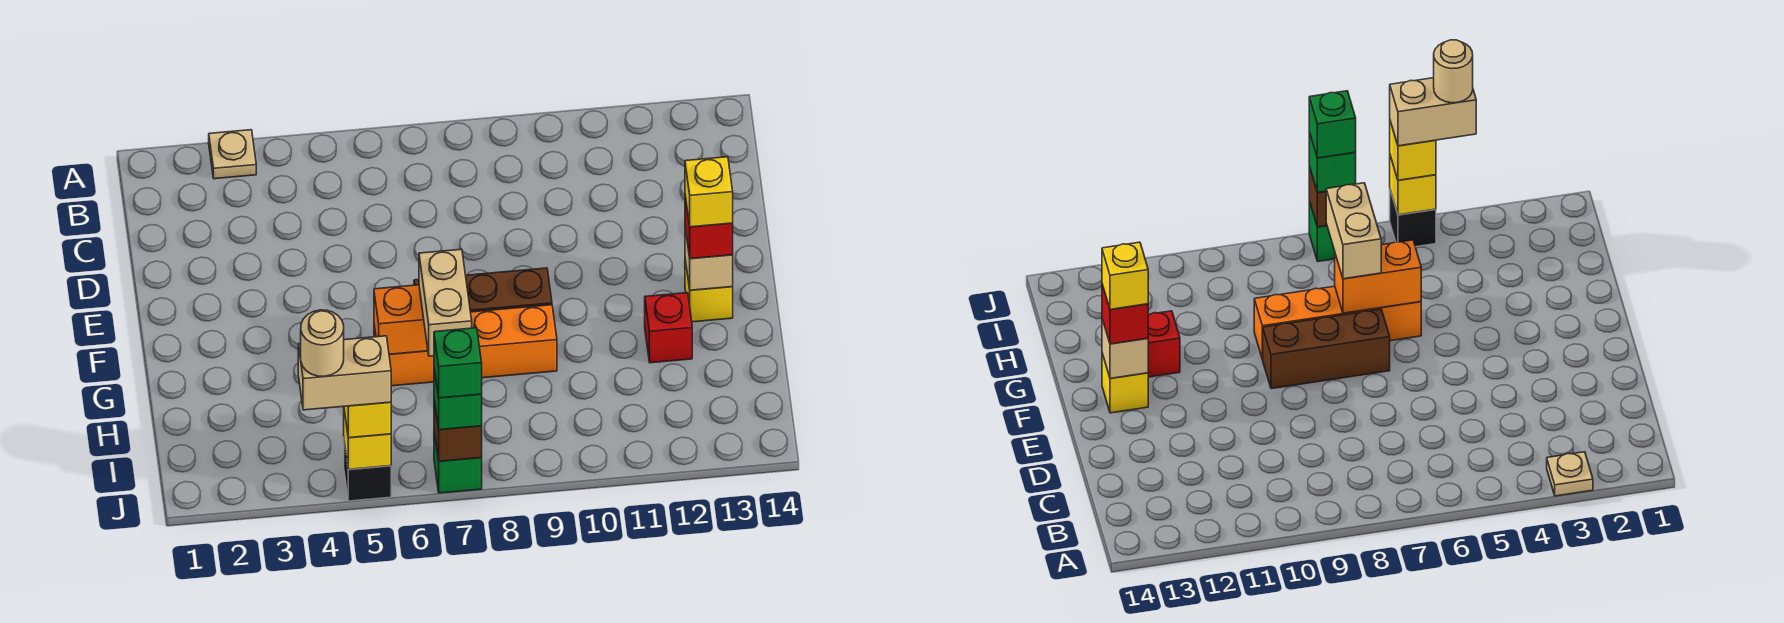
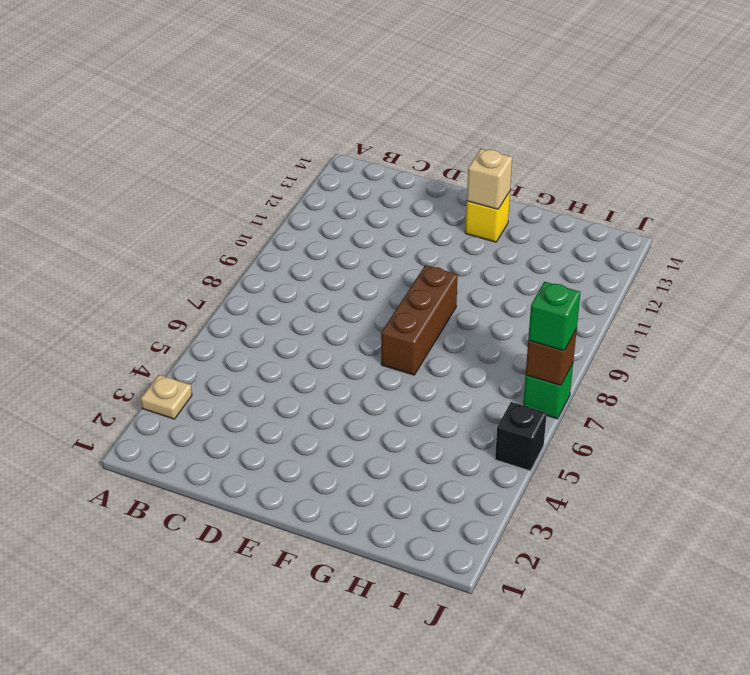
none -> orange brick G6:G9 level 1
none -> red brick G12 level 1
none -> orange brick G6:G7 level 2

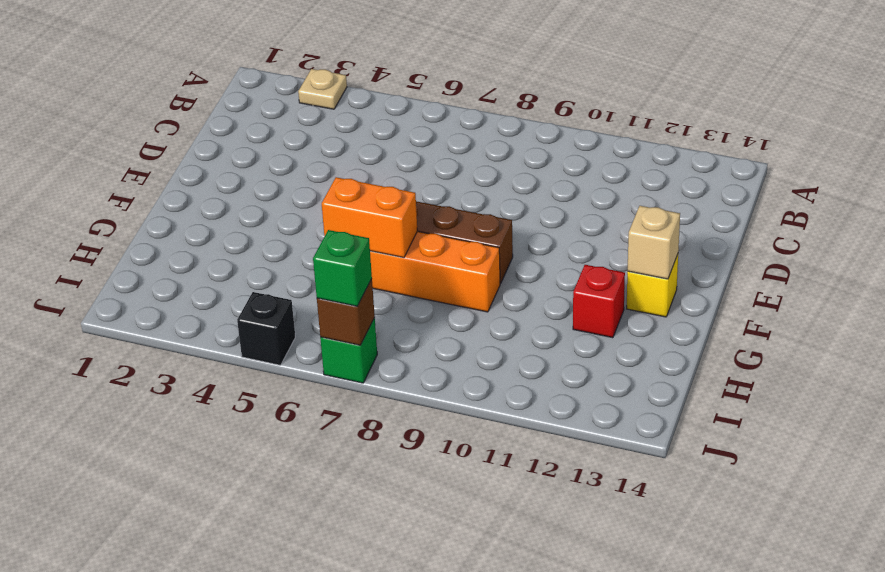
none -> yellow brick J5 level 2
none -> red brick F13 level 3
none -> tan brick G7:H7 level 3

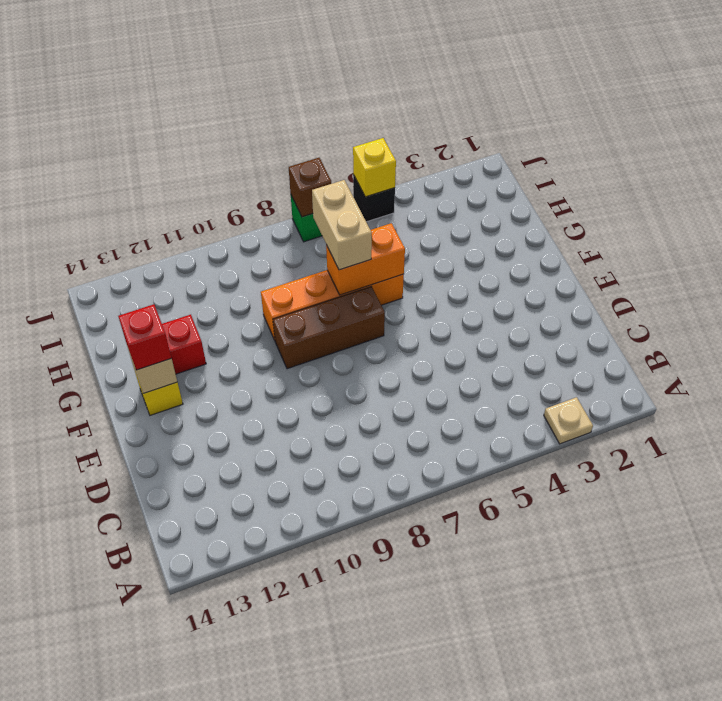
none -> yellow brick J5 level 3
none -> green brick J7 level 3
none -> yellow brick F13 level 4

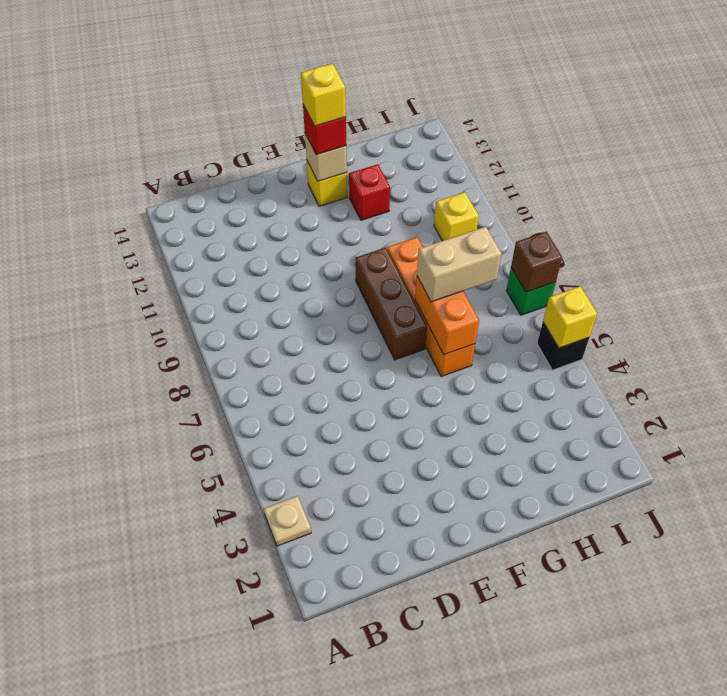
yellow brick I10 level 1 -> yellow brick J5 level 3
none -> green brick J7 level 3
none -> tan brick J4:J5 level 4
none -> green brick J7 level 4

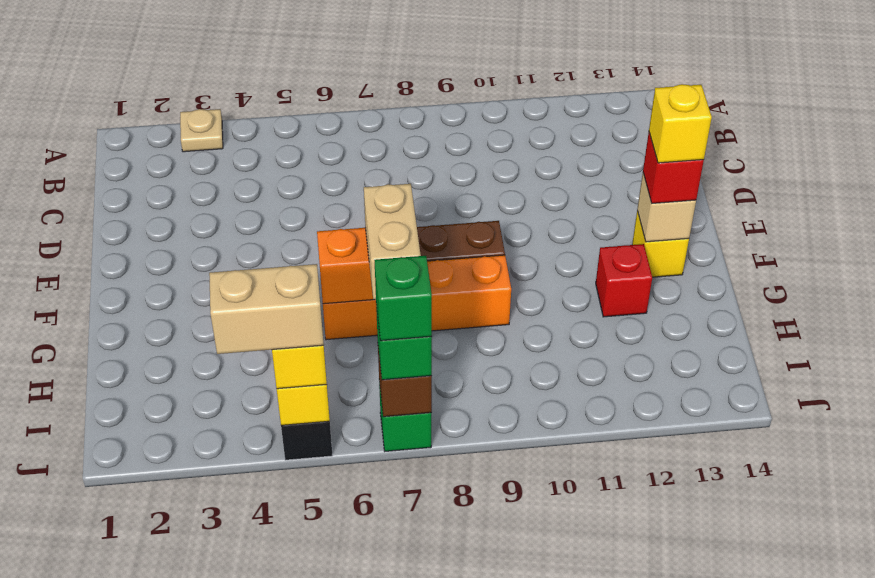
none -> tan round brick J4 level 5

